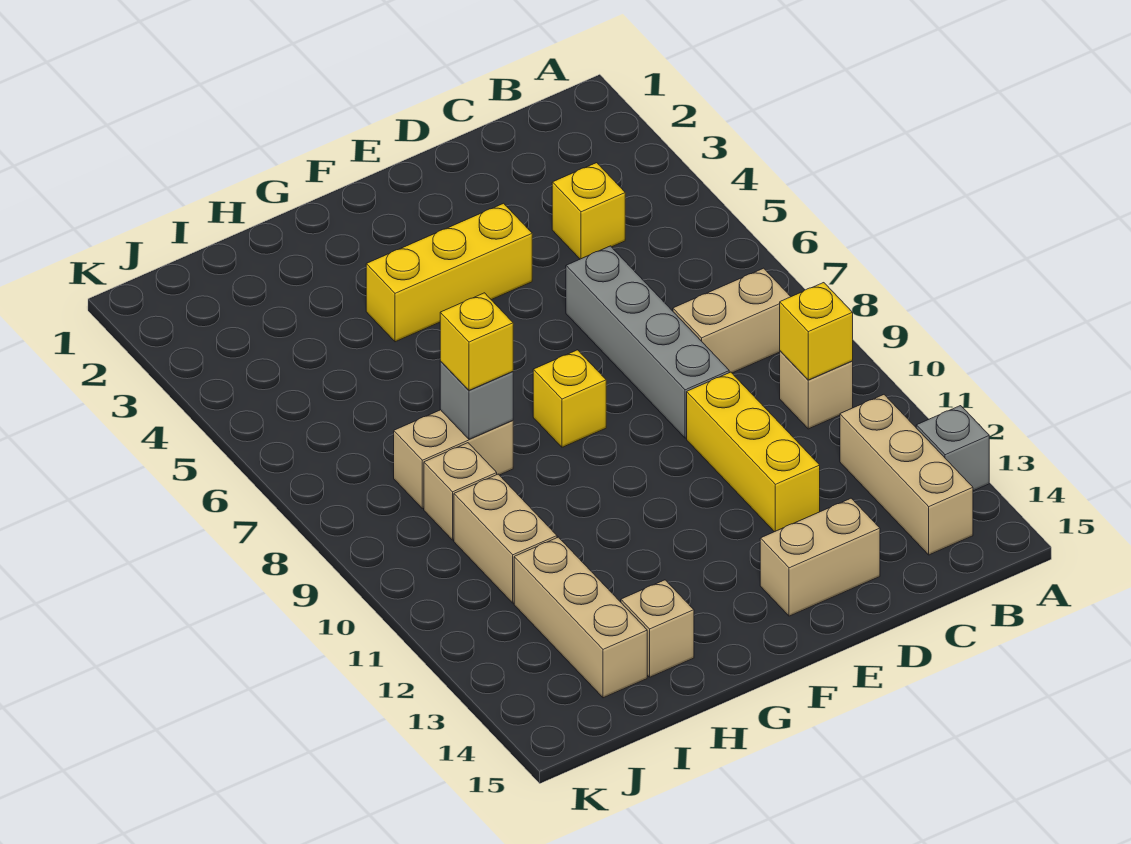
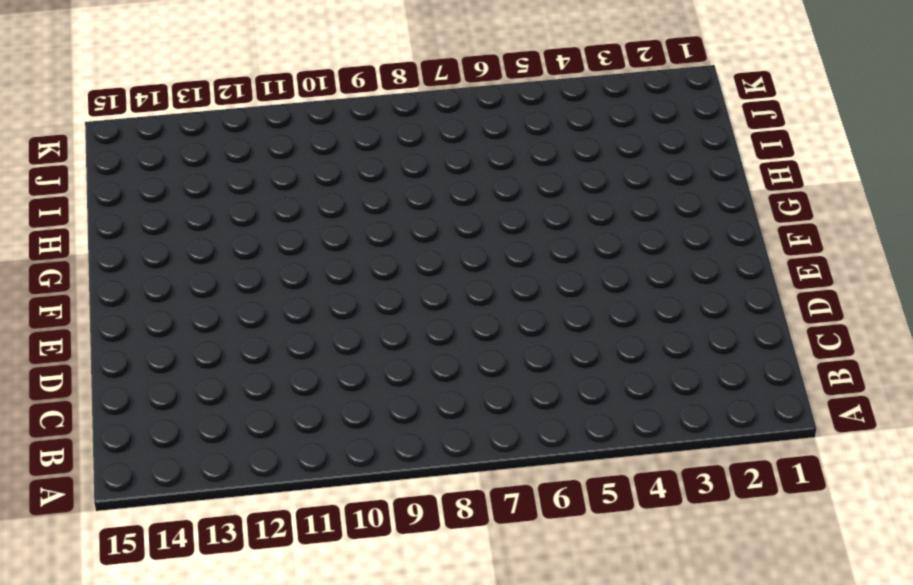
none -> grey brick A13 level 1
none -> tan brick B8:C8 level 1
none -> tan brick B10 level 1

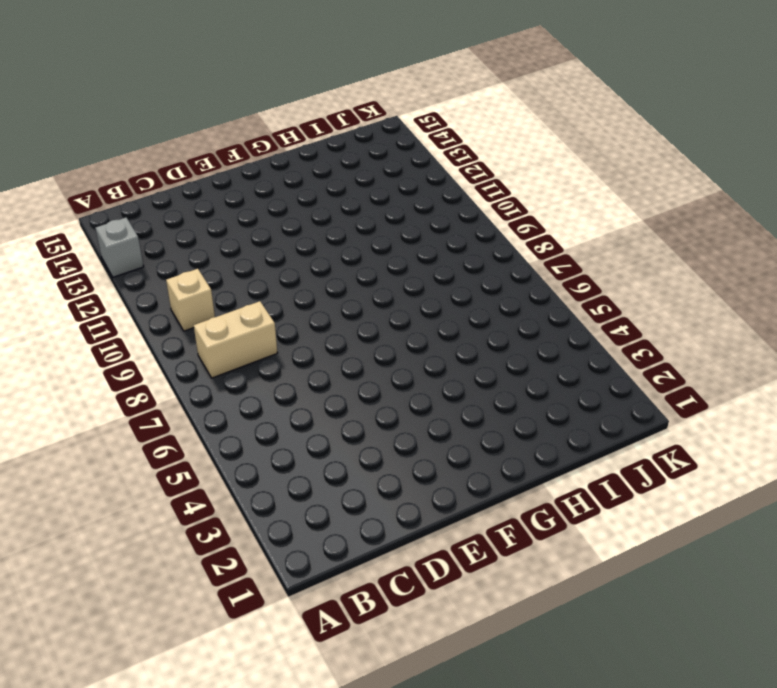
none -> tan brick B12:B14 level 1
none -> yellow brick C4 level 1
none -> grey brick D6:D9 level 1

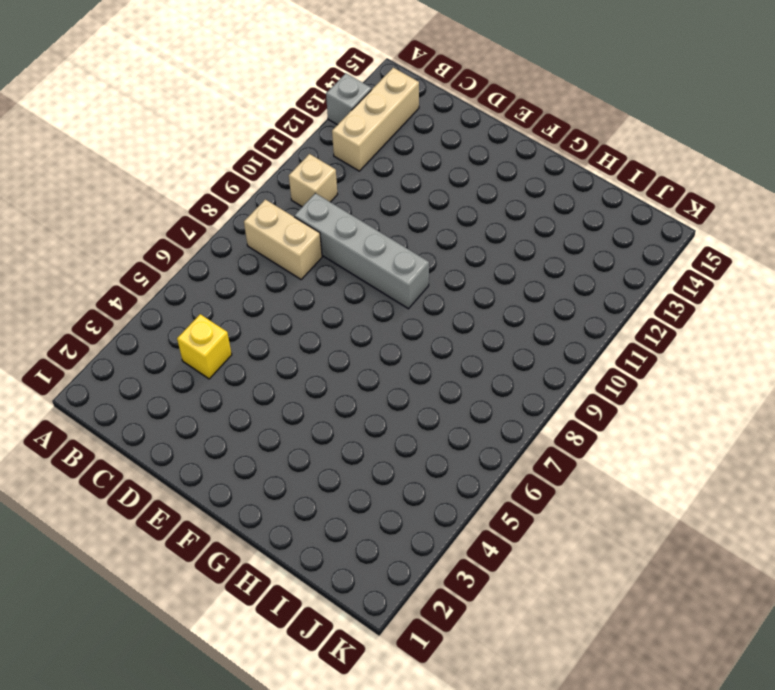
grey brick C9:F9 level 1 -> grey brick D6:D9 level 1
none -> yellow brick D10:D12 level 1
none -> tan brick D14:E14 level 1
none -> yellow brick E4:G4 level 1

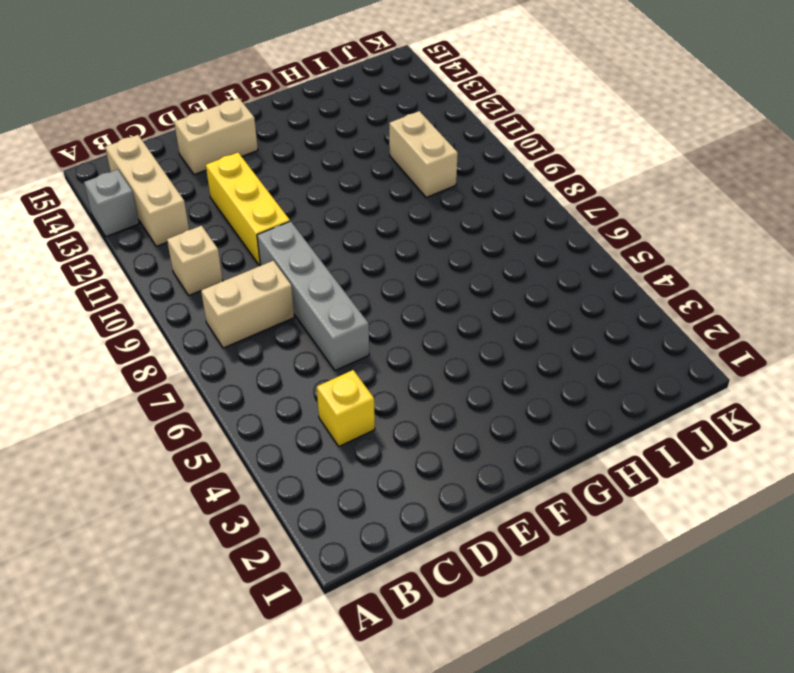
none -> yellow brick E4:G4 level 1
none -> yellow brick F8 level 1
none -> tan brick H8:I8 level 1

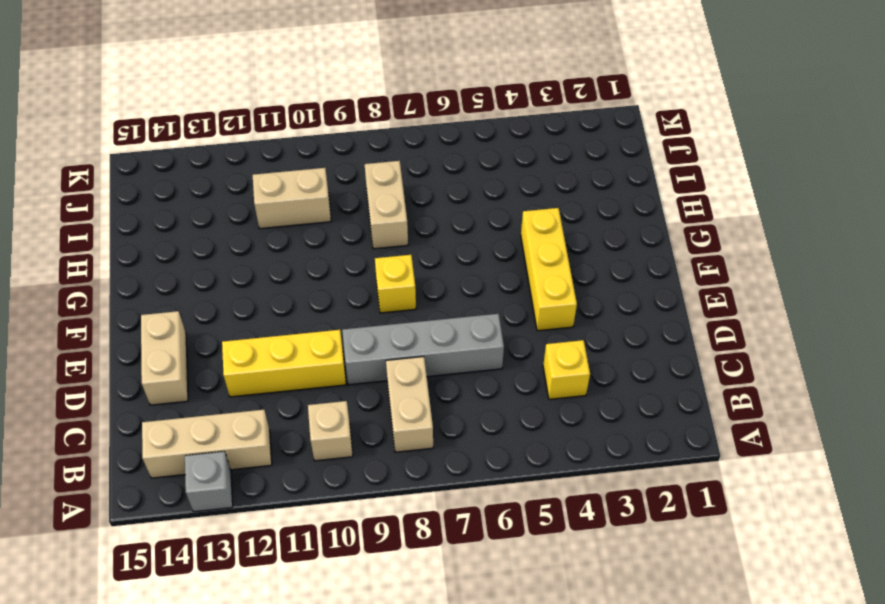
none -> tan brick H14 level 1
none -> tan brick I9 level 1
none -> tan brick I12:I14 level 1

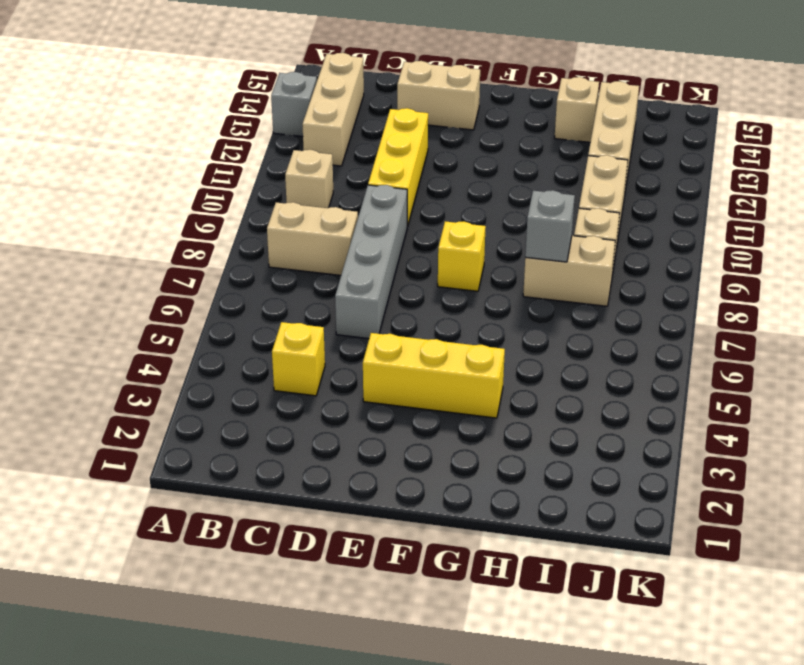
none -> yellow brick B10 level 2
none -> yellow brick H8 level 3

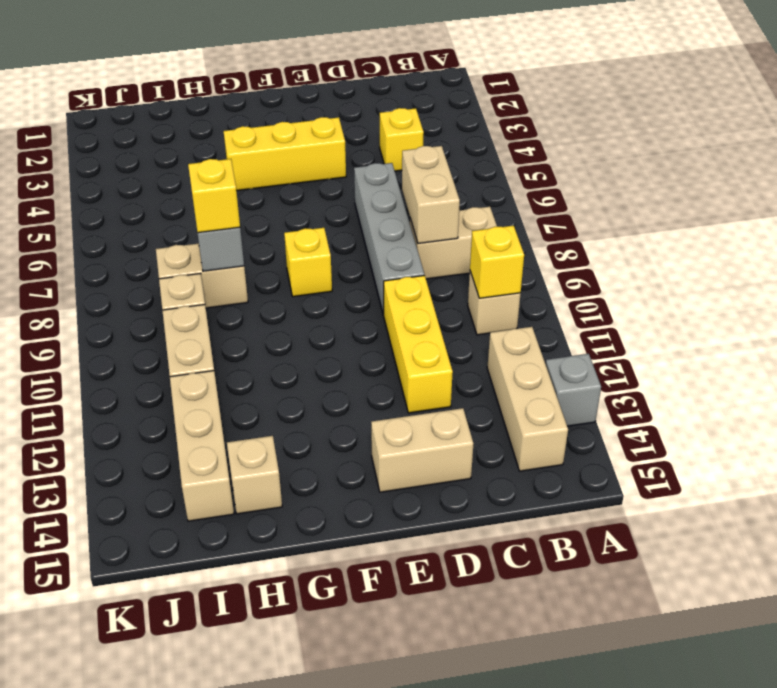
tan brick C7:C8 level 2 -> none

